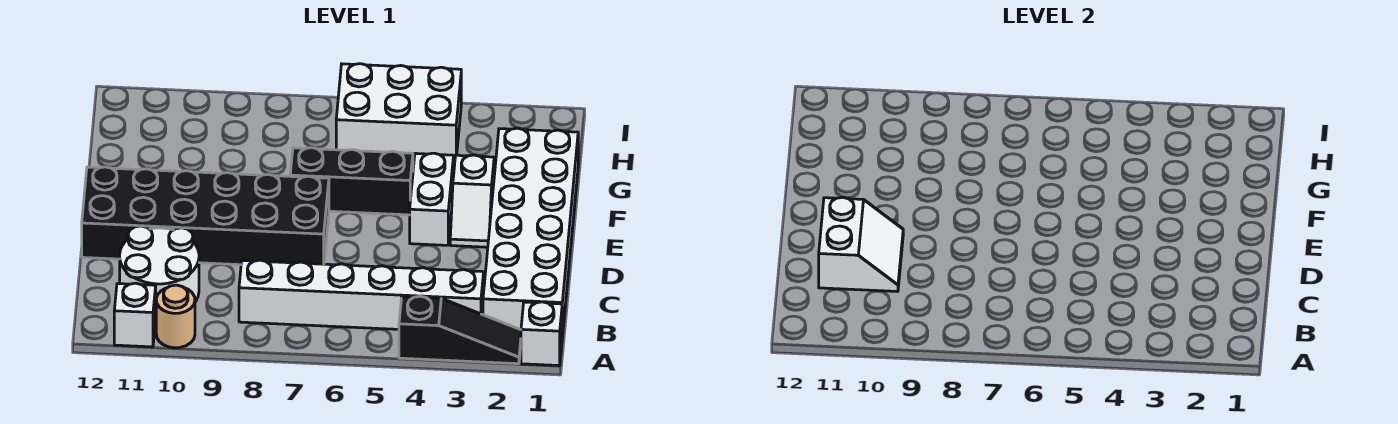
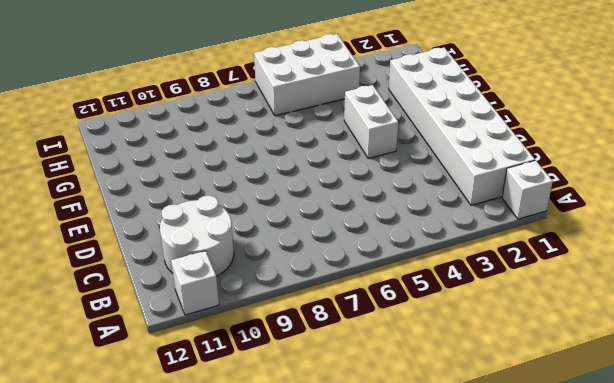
none -> black slope A2:A4 level 1 top 4
none -> tan round brick A10 level 1
none -> white brick B3:B8 level 1

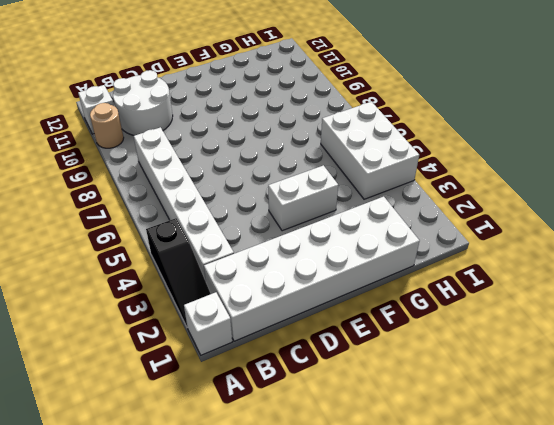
none -> black brick D7:E12 level 1
none -> white slope E3:F3 level 1 top F
none -> black brick F5:F7 level 1

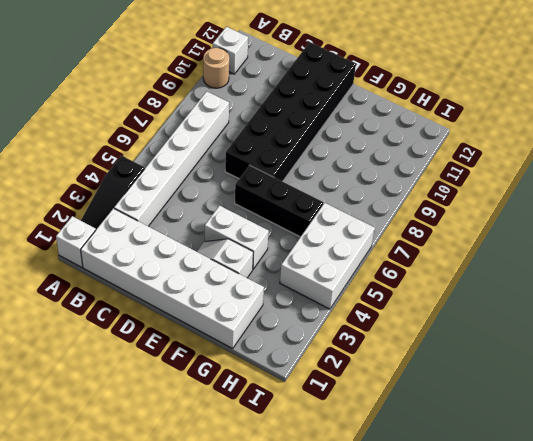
black brick E6:G6 level 1 -> black brick F5:F7 level 1
none -> white round brick B10:C11 level 1
none -> white slope C10:D11 level 2 top 11

